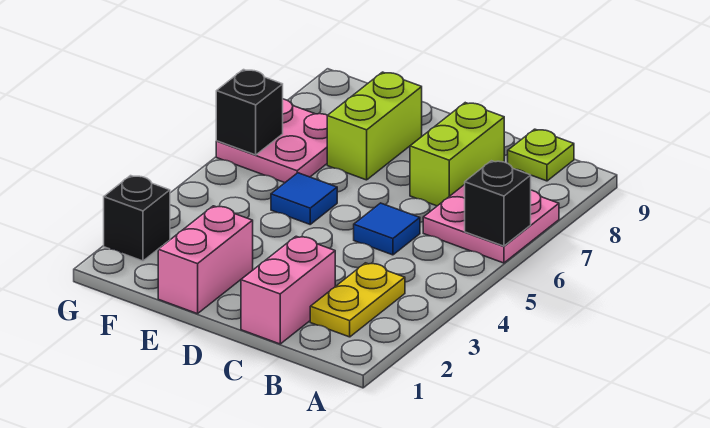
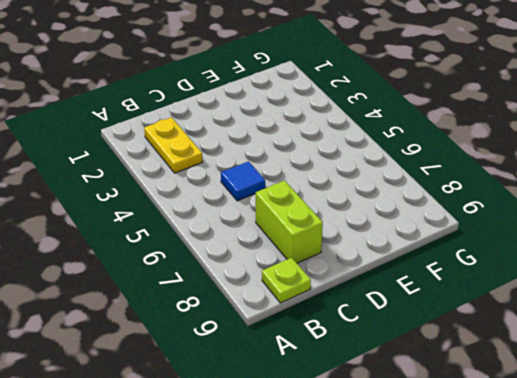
none -> pink plate A6:B7 level 1
none -> pink brick C1:C2 level 1
none -> pink brick E1:E2 level 1

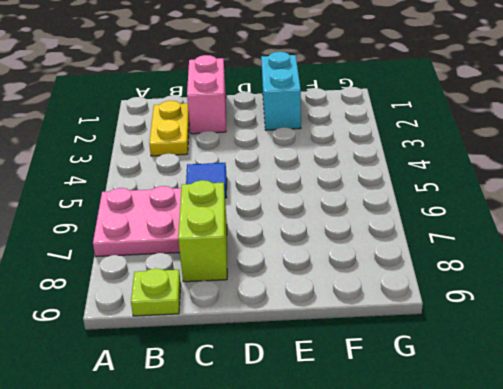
cyan brick E1:E2 level 1 -> pink brick E1:E2 level 1
none -> blue tile E5 level 1
none -> lime brick E7:E8 level 1
none -> pink plate F6:G7 level 1

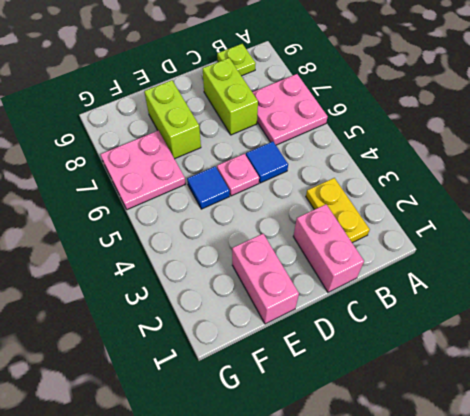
pink plate D5 level 1 -> none
none -> black brick G2 level 1
none -> black brick A6 level 2
none -> black brick G6 level 2

